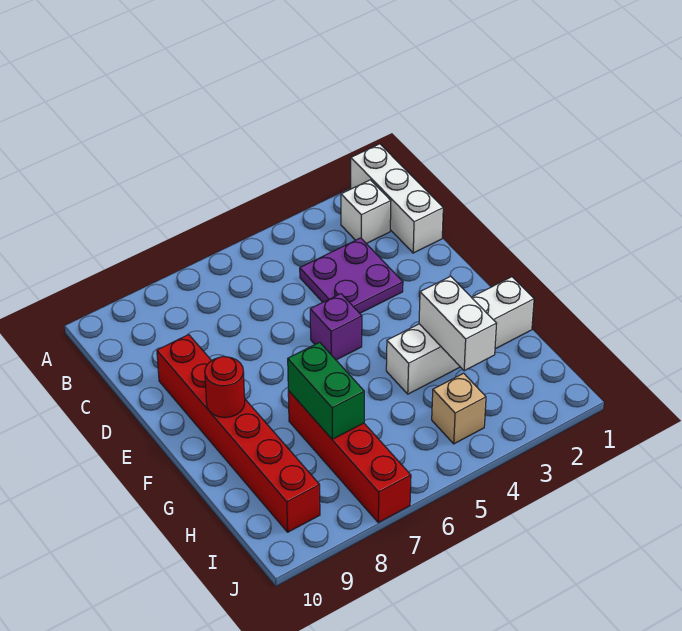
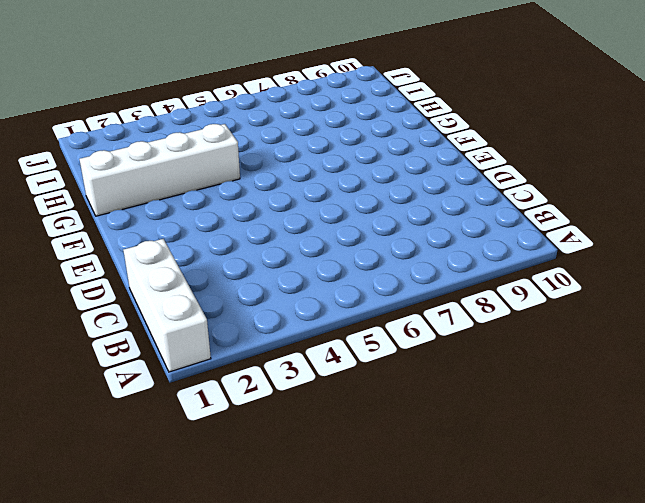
none -> white brick B2 level 1
none -> purple plate C3:D4 level 1

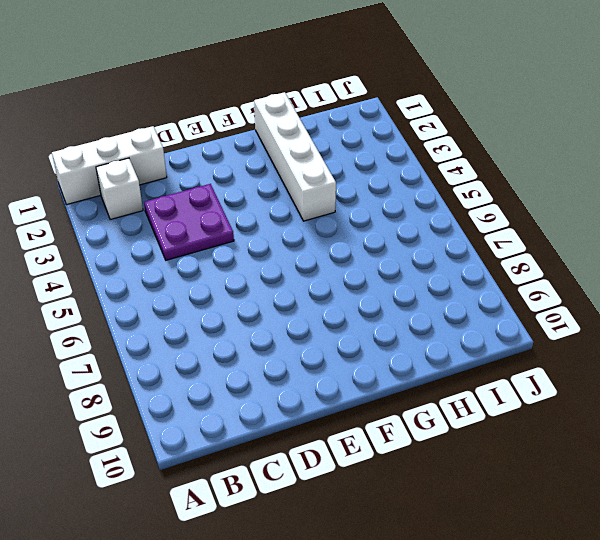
none -> red brick D9:I9 level 1
none -> purple brick E5 level 1

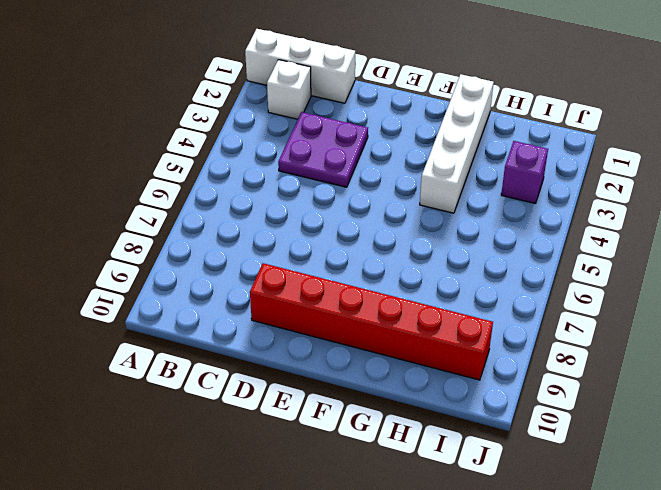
purple brick I3 level 1 -> purple brick E5 level 1
none -> red brick G7:J7 level 1
none -> tan brick I4 level 1

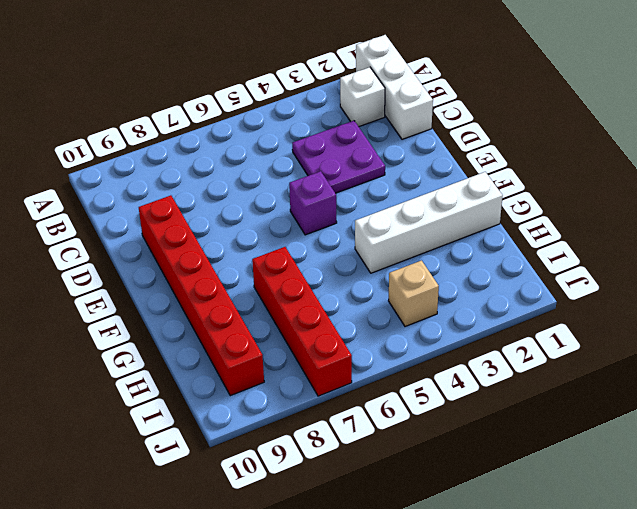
none -> red round brick F9 level 2
none -> white brick G3:H3 level 2

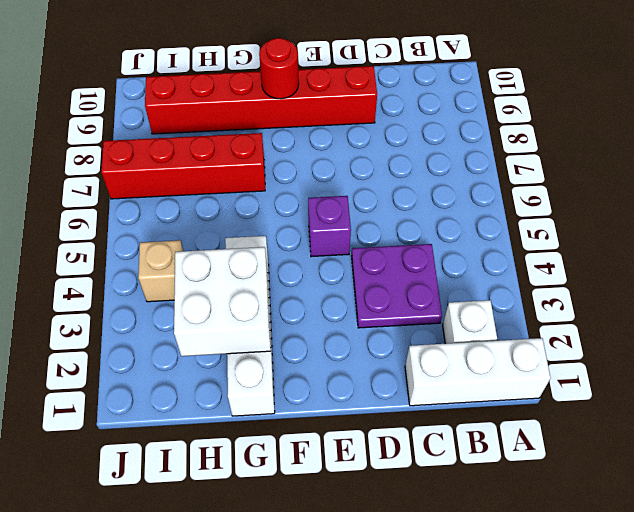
white brick G2:H3 level 2 -> white brick G3:H3 level 2
none -> green brick G7:H7 level 2

